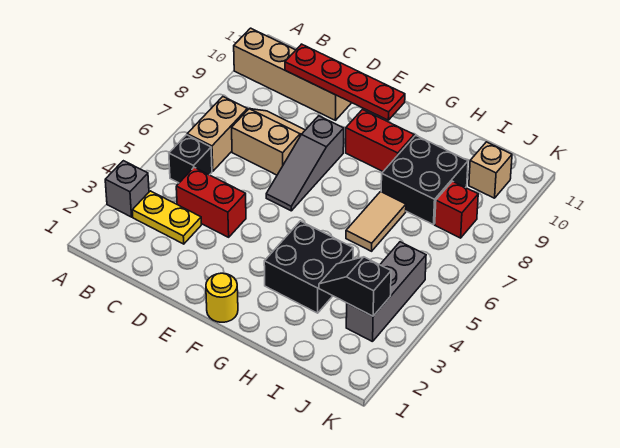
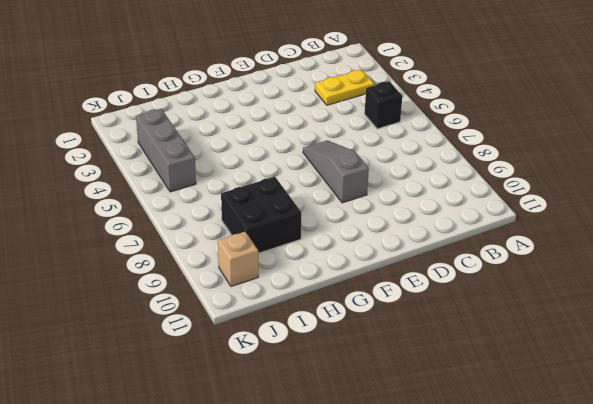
none -> grey brick A3 level 1
none -> tan brick A10:D10 level 1
none -> tan brick B6:B7 level 1

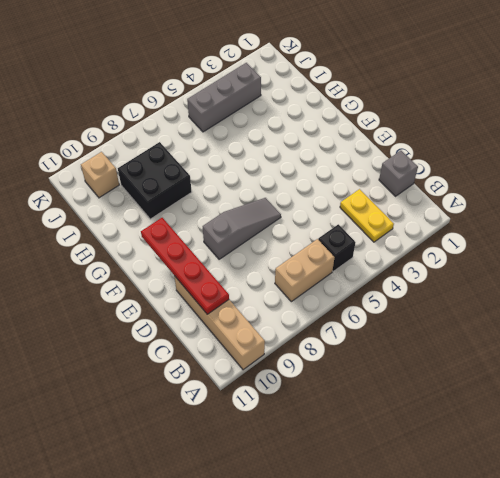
grey brick C1 level 1 -> grey brick A3 level 1
none -> red brick C4:D4 level 1
none -> tan slope C7:D8 level 1 top 7
none -> yellow round brick F1 level 1

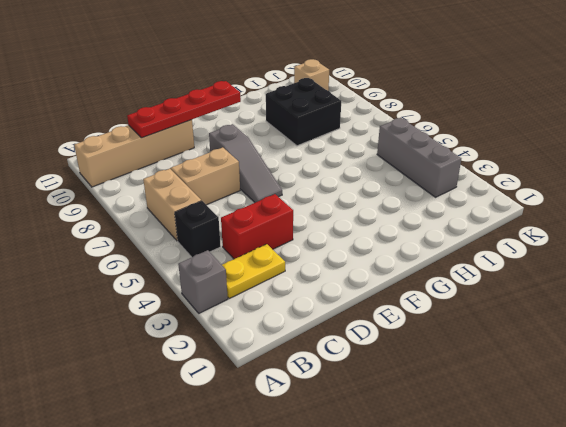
none -> yellow round brick F1 level 1
none -> red brick F9:G9 level 1
none -> black brick G3:H4 level 1

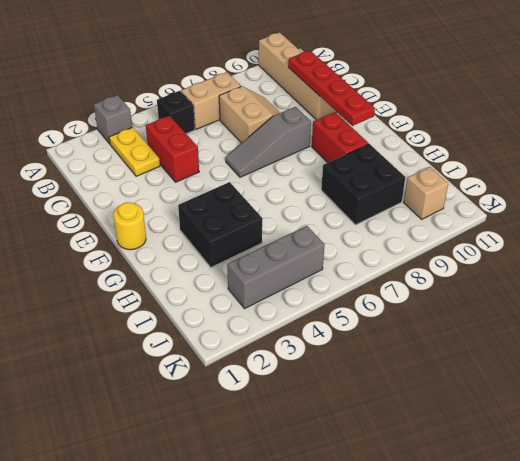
none -> tan tile H6:H7 level 1
none -> red brick J8 level 1
none -> black slope I3:J3 level 2 top J

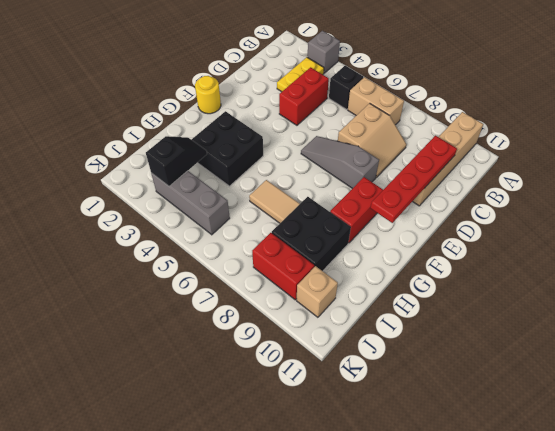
red brick J8:J9 level 1 -> red brick J8 level 1

